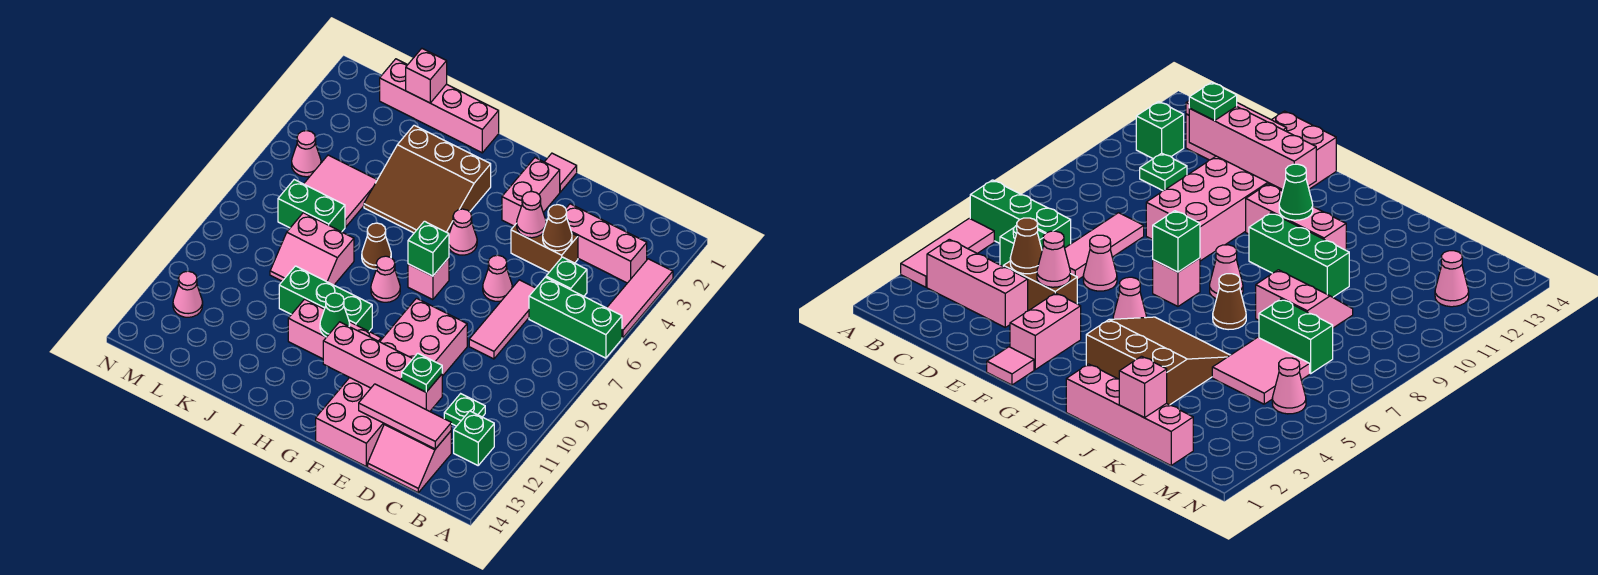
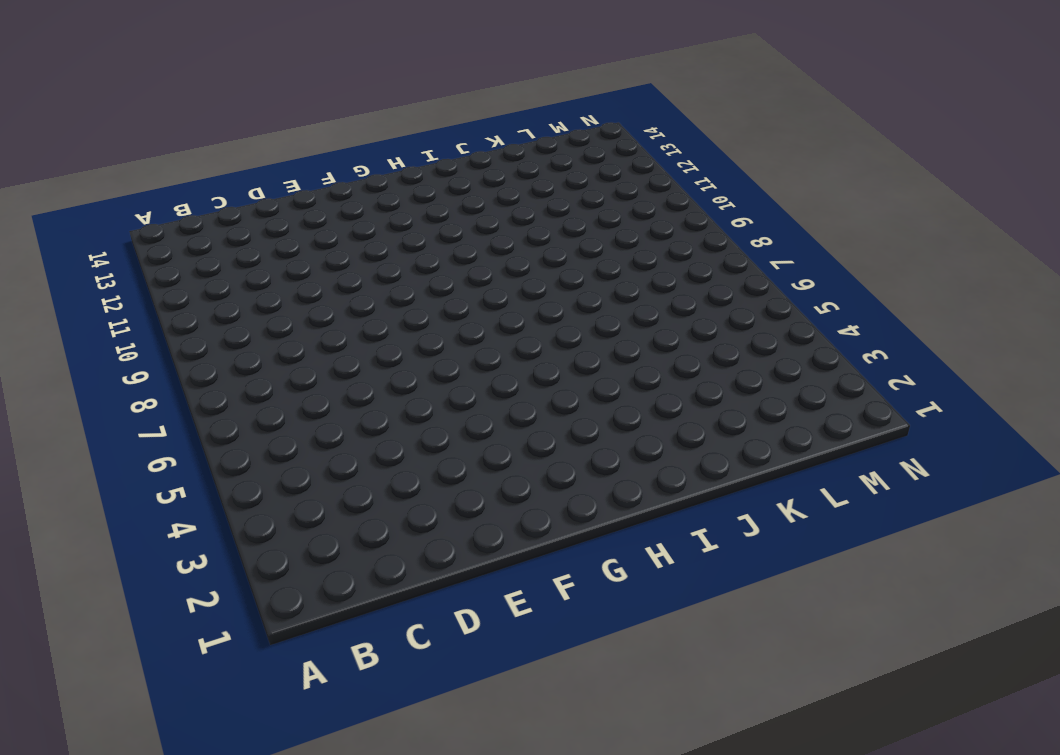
none -> pink tile A3:A5 level 1
none -> green brick A6:C6 level 1
none -> pink brick B3:D3 level 1
none -> green brick B12 level 1

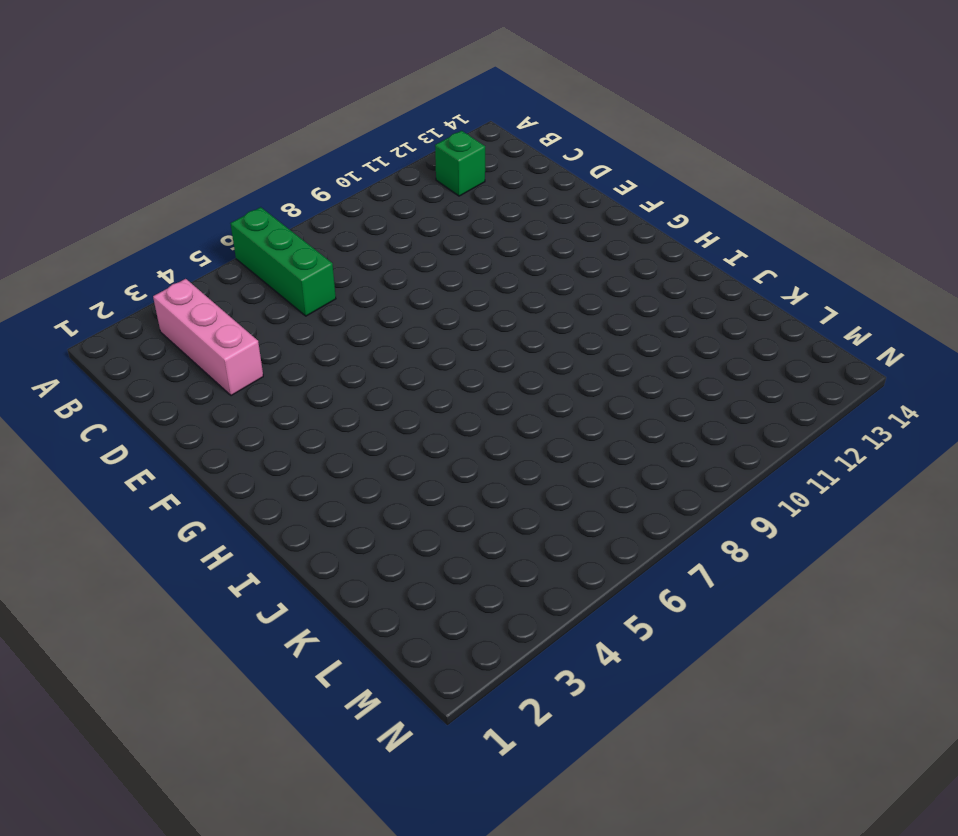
none -> pink tile A3:A5 level 1
none -> green brick C5 level 1
none -> green plate C11 level 1
none -> pink slope C13:D14 level 1 top 13

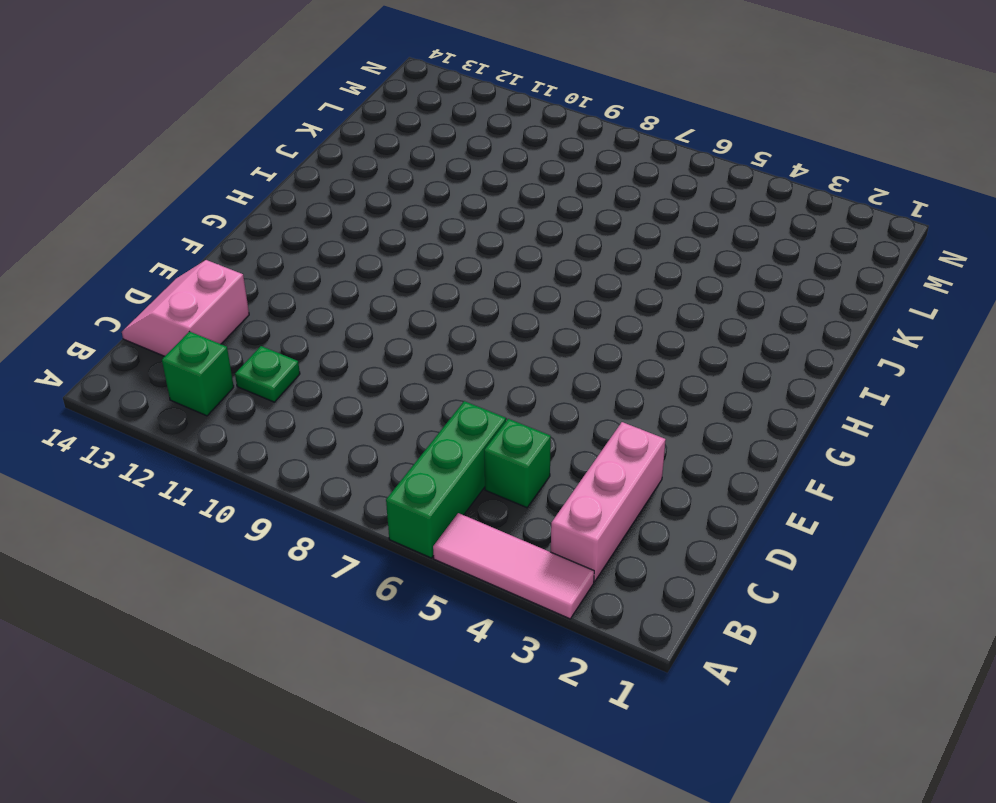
none -> brown brick D4:E4 level 1
none -> pink tile D6:D8 level 1
none -> pink cone E6 level 1
none -> pink brick E9:F14 level 1

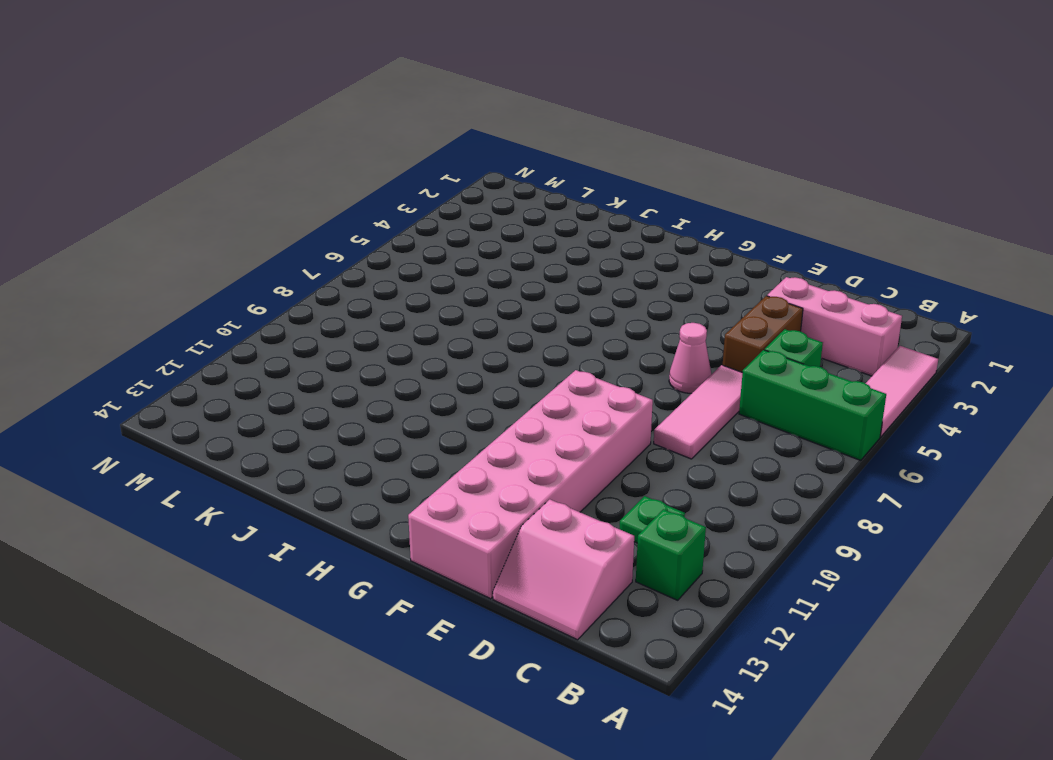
brown brick D4:D5 level 1 -> brown brick D4:E4 level 1
none -> pink tile F1 level 1
none -> pink brick F2:F3 level 1
none -> pink cone G5 level 1
none -> pink brick G7 level 1

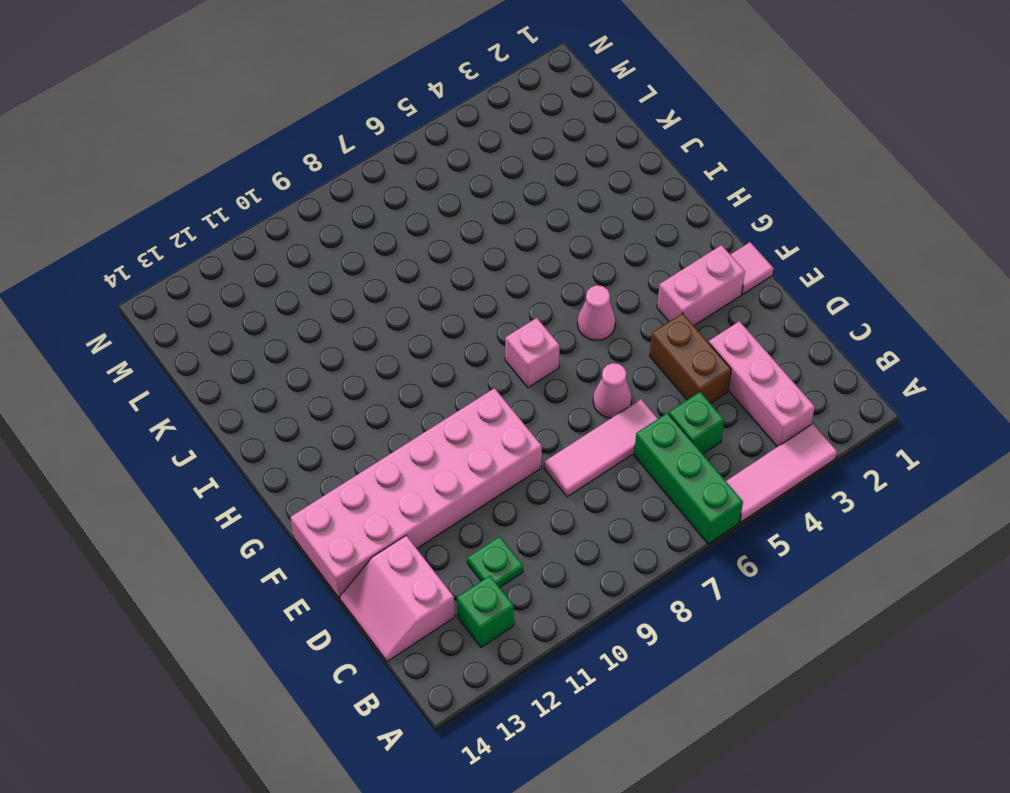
none -> pink brick G11:I11 level 1
none -> brown slope H3:J5 level 1 top 3
none -> pink cone H8 level 1
none -> green brick H10:J10 level 1

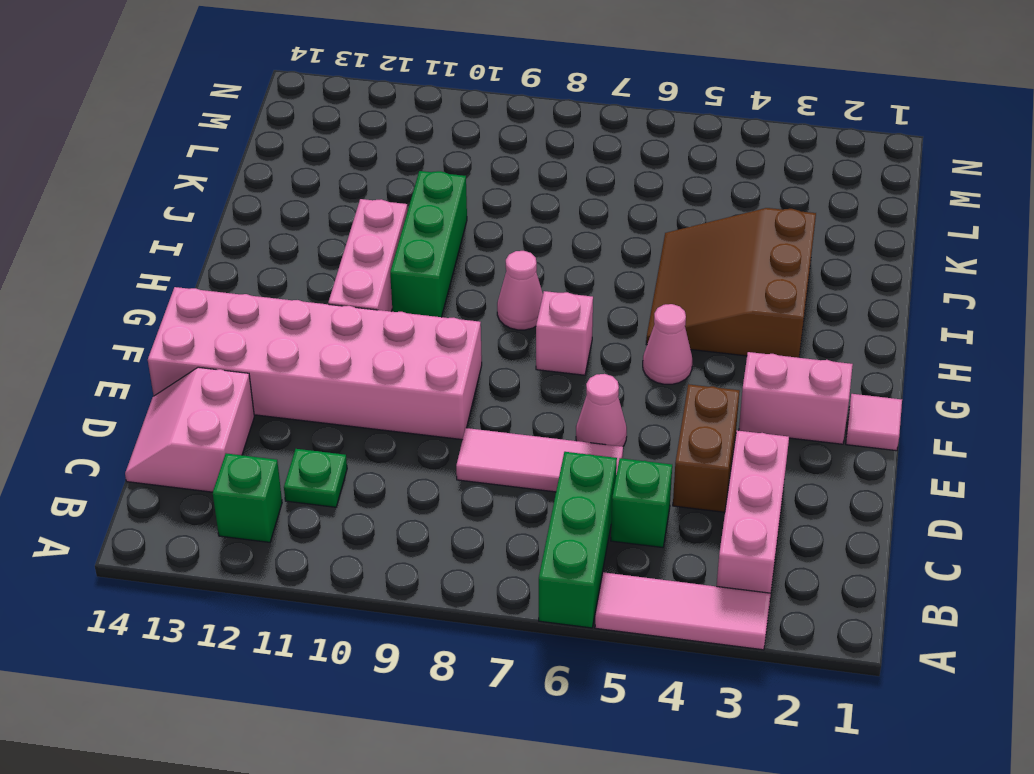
none -> pink brick I1:L1 level 1
none -> brown cone I7 level 1
none -> pink slope J8:K9 level 1 top 8
none -> pink tile K5:L6 level 1

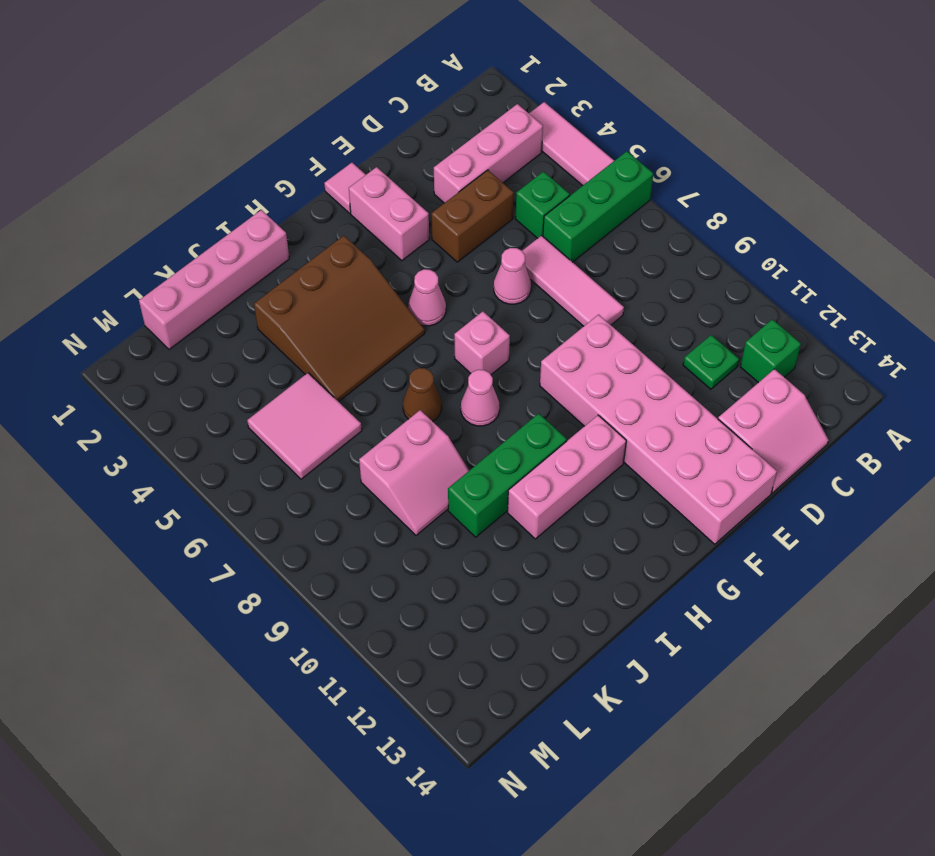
none -> green brick K7:L7 level 1
none -> pink cone M5 level 1
none -> pink cone M12 level 1
none -> pink tile C13:E13 level 2

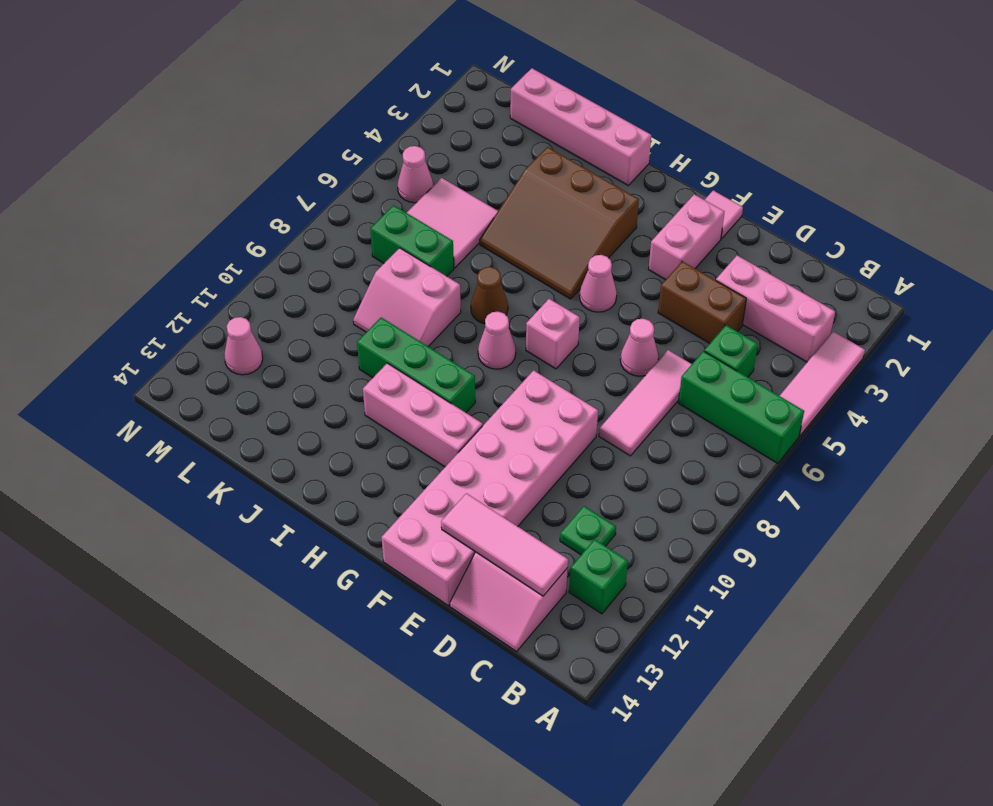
none -> brown cone D4 level 2
none -> pink brick D12:G12 level 2
none -> pink cone E4 level 2
none -> green brick G7 level 2

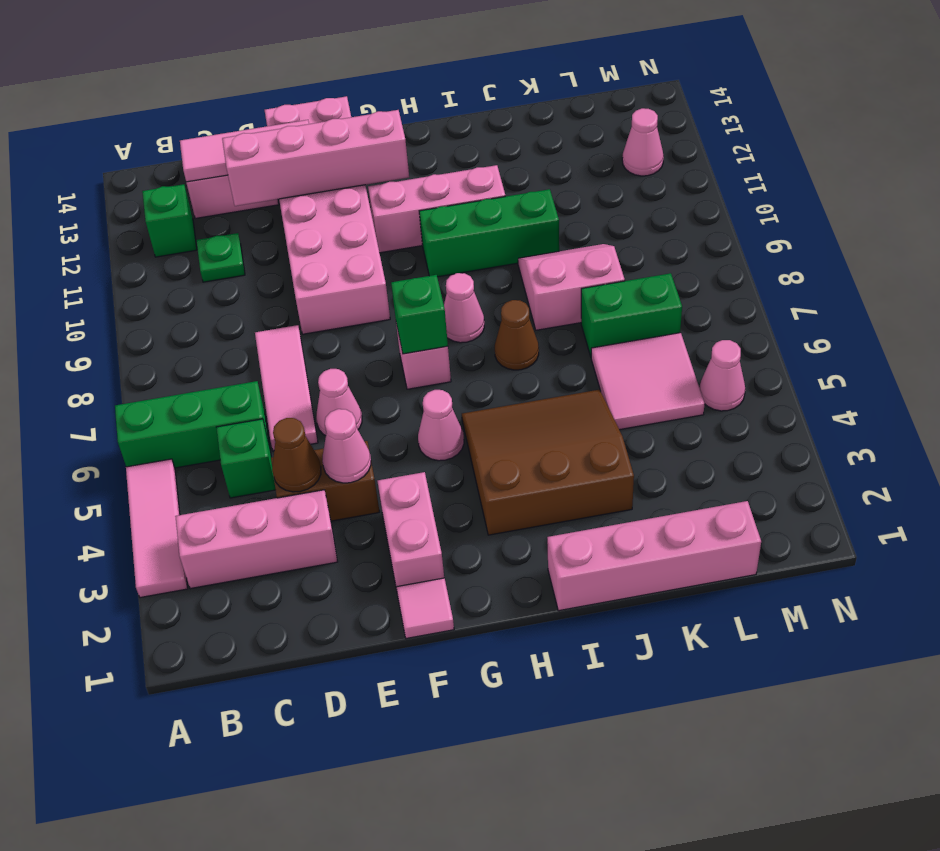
none -> green cone H11 level 2
none -> pink brick K1 level 2
none -> green plate D12 level 3

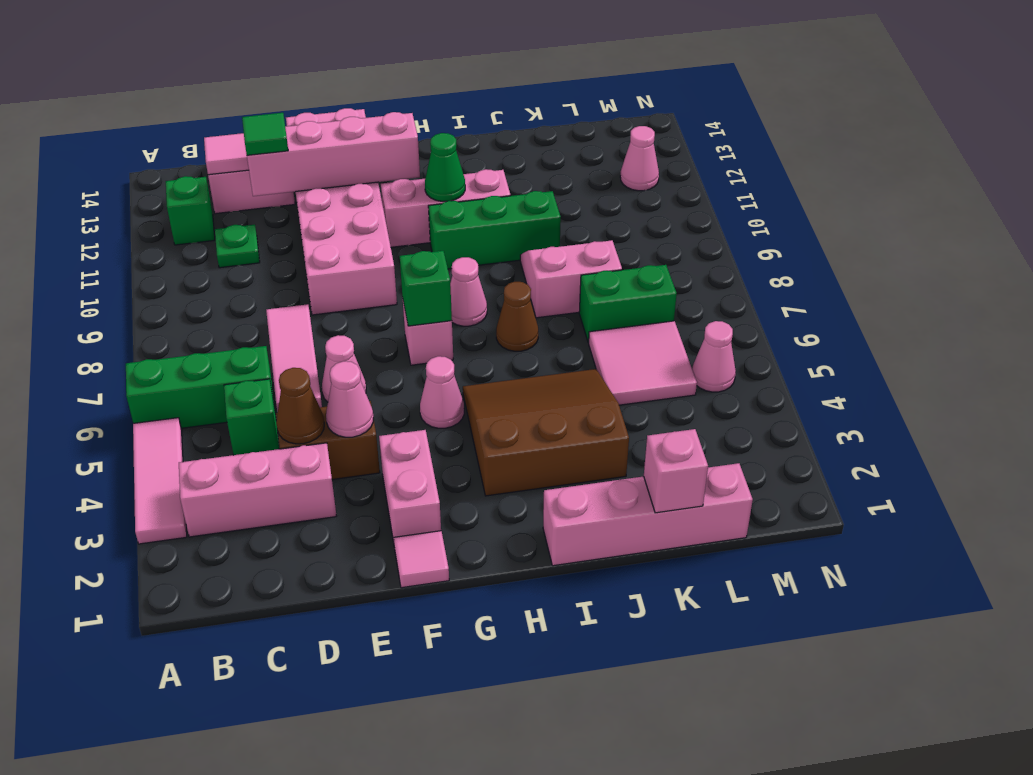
green tile D12 level 3 -> green plate D12 level 3

